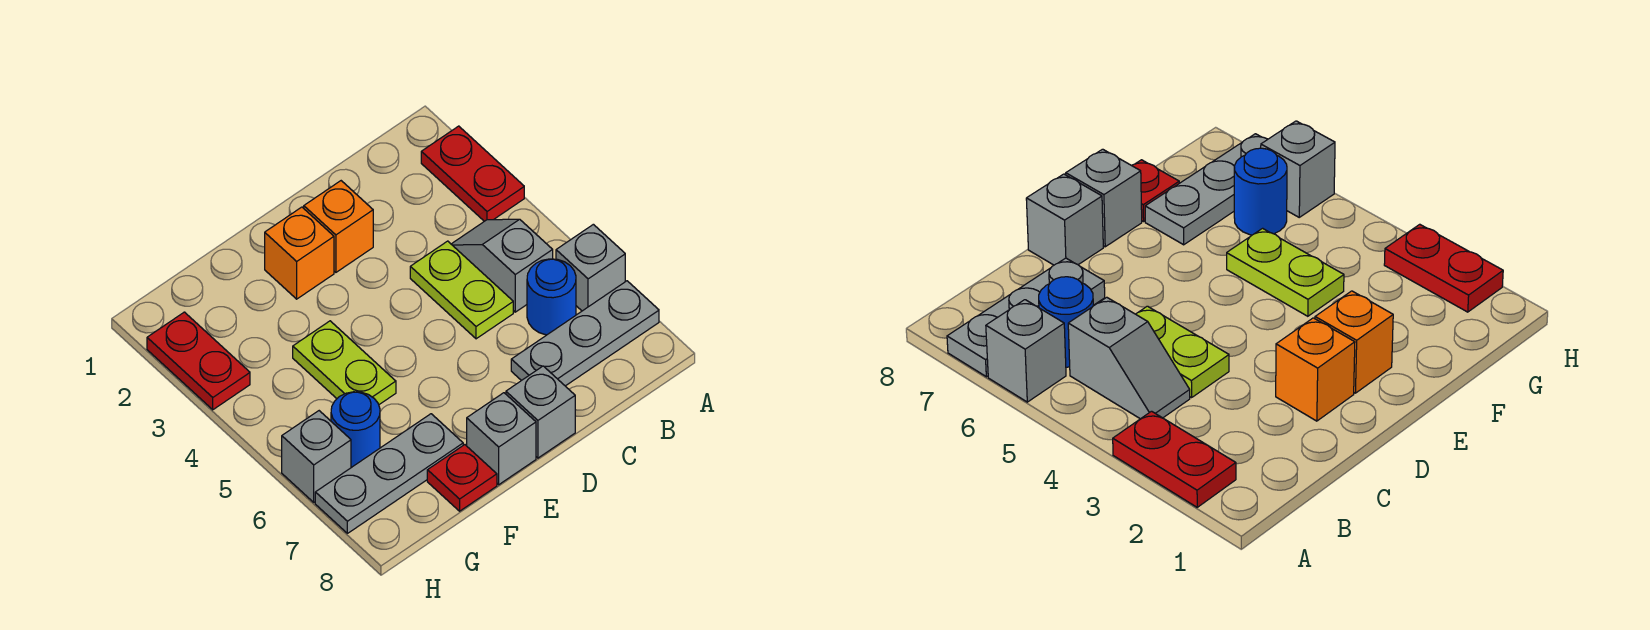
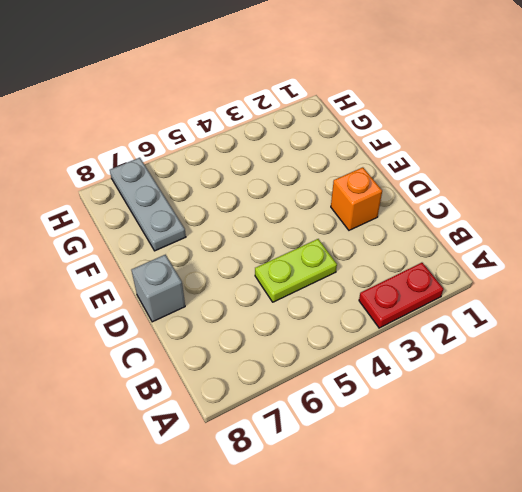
none -> grey brick A6 level 1
none -> grey plate A7:C7 level 1
none -> grey slope B4:B5 level 1 top 5

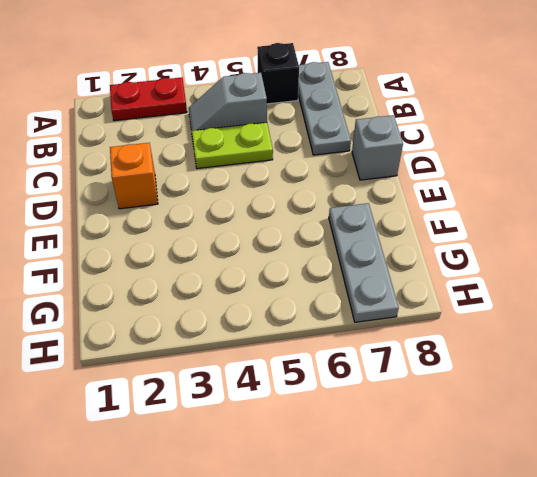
black brick A6 level 1 -> grey brick A6 level 1
none -> blue round brick B6 level 1
none -> orange brick E2 level 1
none -> grey brick E8 level 1

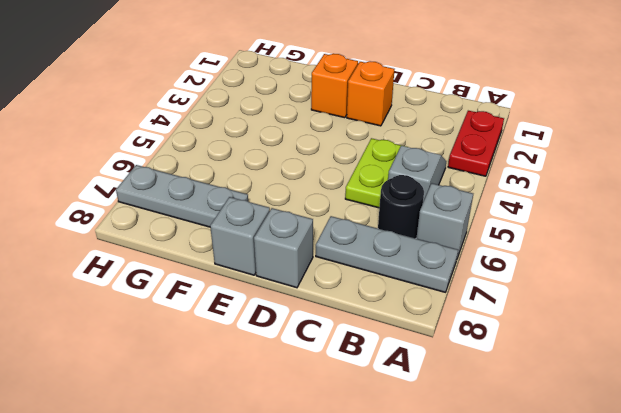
black round brick B6 level 1 -> blue round brick B6 level 1
none -> lime plate F4:F5 level 1
none -> red plate F8 level 1
none -> blue round brick G6 level 1

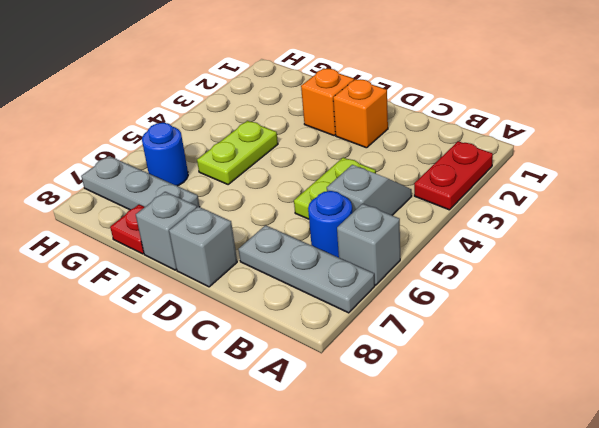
none -> red plate H2:H3 level 1
none -> grey brick H6 level 1

